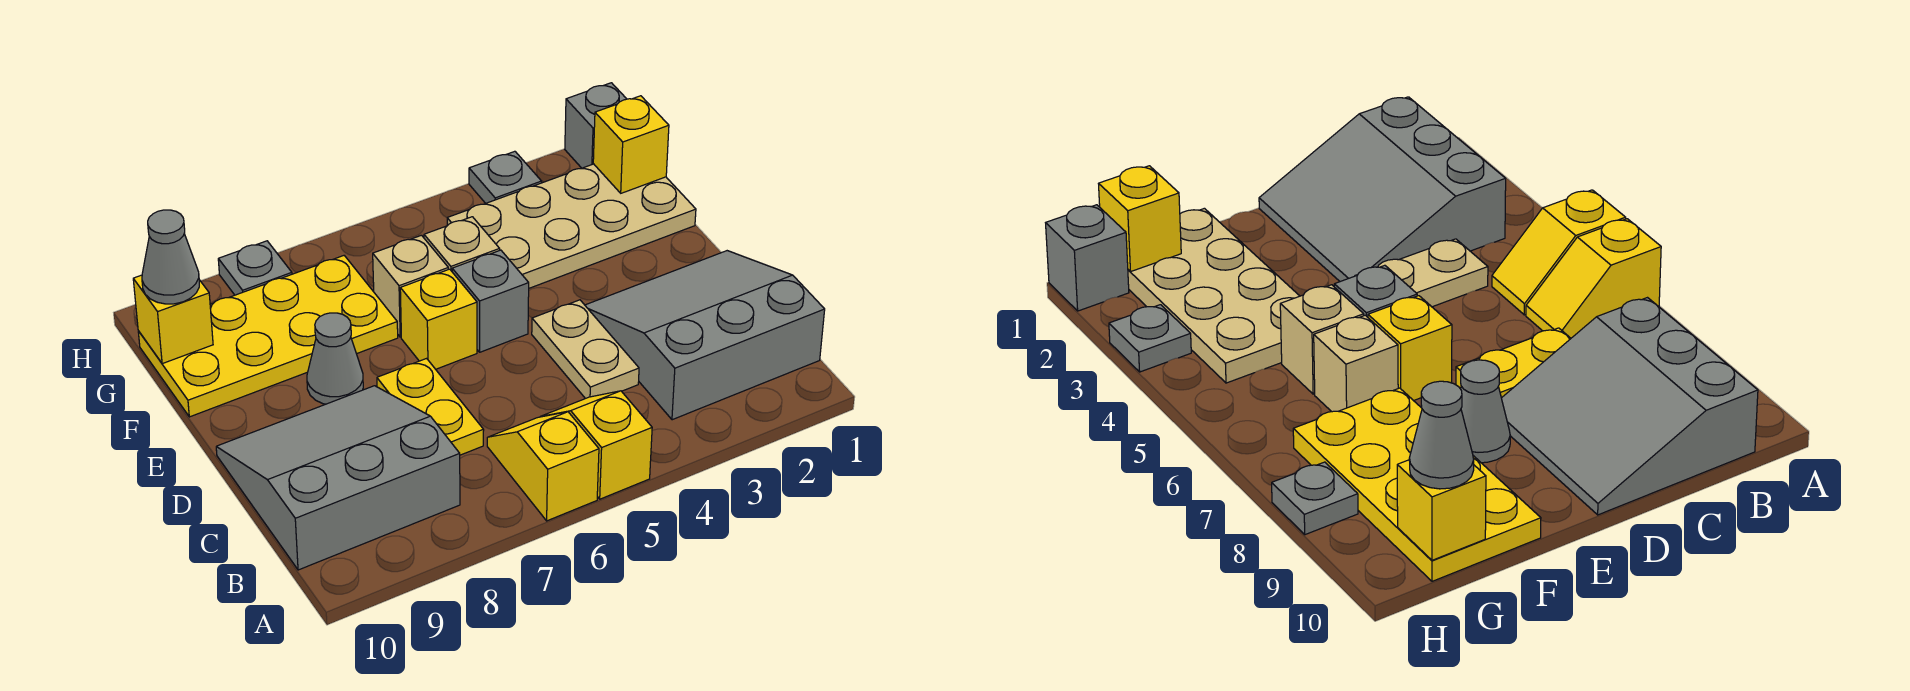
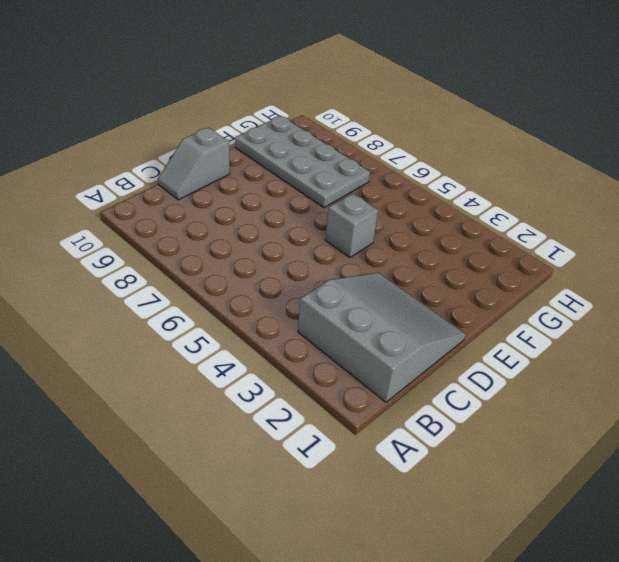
grey slope C10:D10 level 1 top D -> grey slope B8:D10 level 1 top B
grey plate F7:G10 level 1 -> yellow plate F7:G10 level 1
none -> yellow slope A5:B5 level 1 top A
none -> yellow slope A6:B6 level 1 top A
none -> tan plate C4:D4 level 1

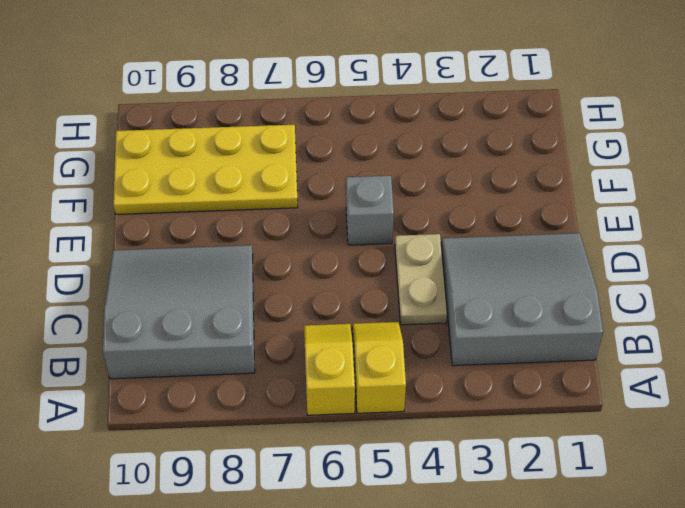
none -> yellow plate C7:D7 level 1
none -> yellow brick E6 level 1
none -> grey cone E8 level 1

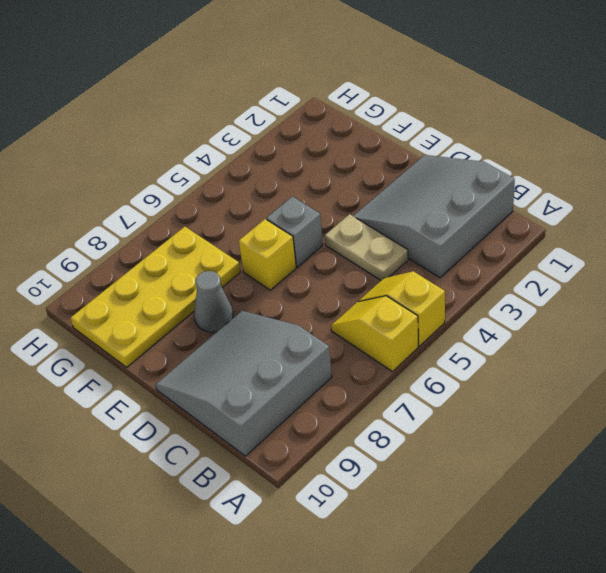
none -> yellow plate C7:D7 level 1
none -> tan plate F1:G4 level 1
none -> tan brick F5 level 1

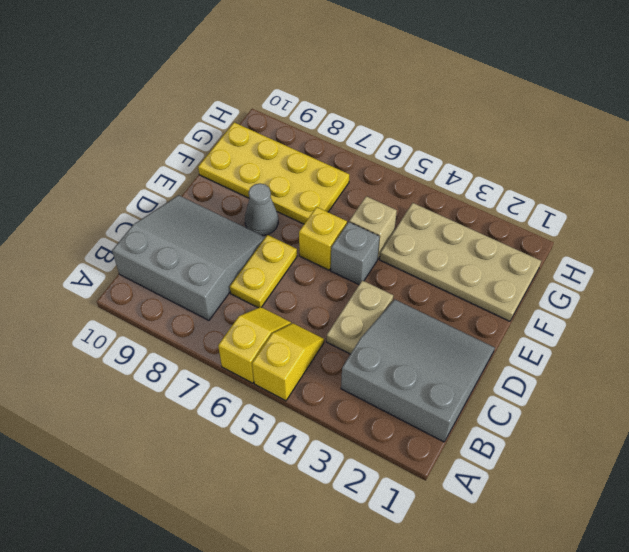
none -> tan brick F6 level 1
none -> grey brick H1 level 1
none -> grey plate H3 level 1

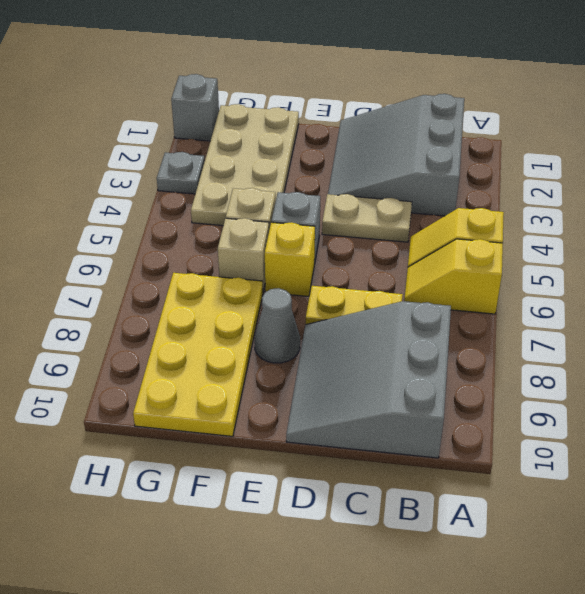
none -> grey plate H8 level 1
none -> yellow brick G1 level 2
none -> yellow brick G10 level 2

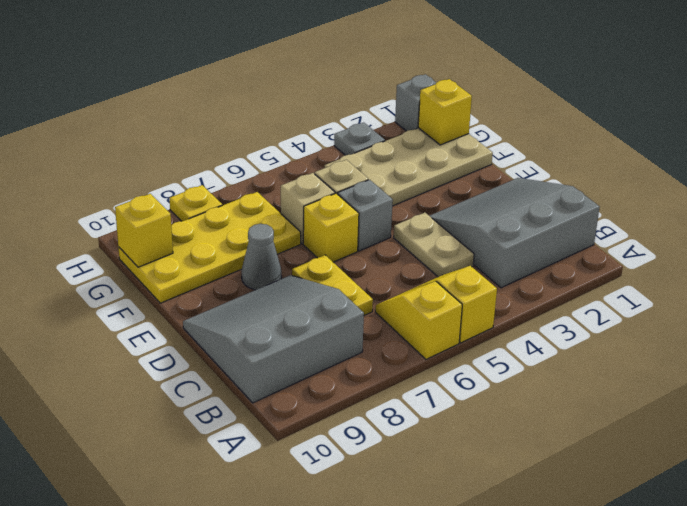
yellow plate H8 level 1 -> grey plate H8 level 1
none -> grey cone G10 level 3

